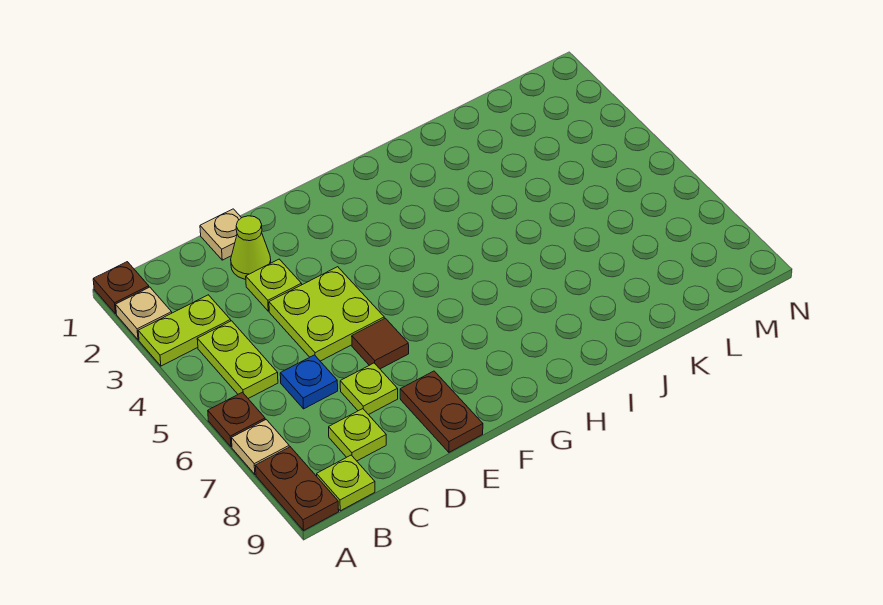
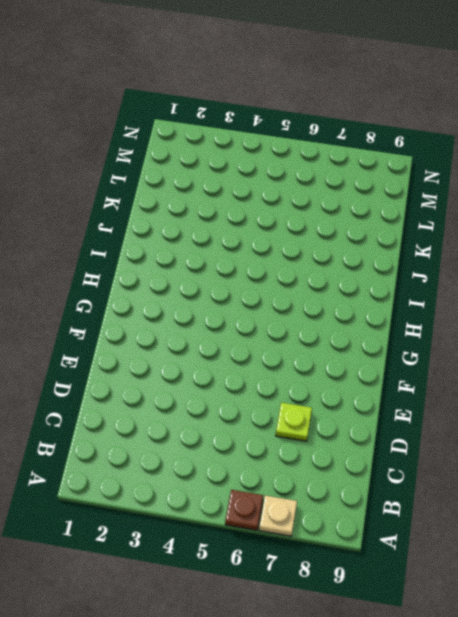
none -> brown plate A1 level 1
none -> tan plate A2 level 1
none -> lime plate A3:B3 level 1

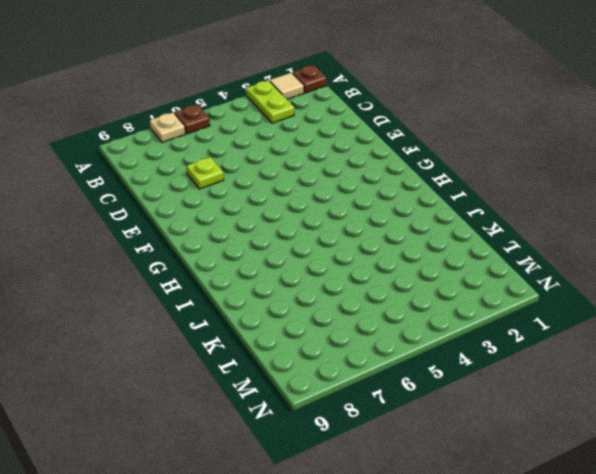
tan tile A2 level 1 -> tan plate A2 level 1
none -> brown plate A8:A9 level 1
none -> lime plate B4:B5 level 1
none -> lime plate B9 level 1

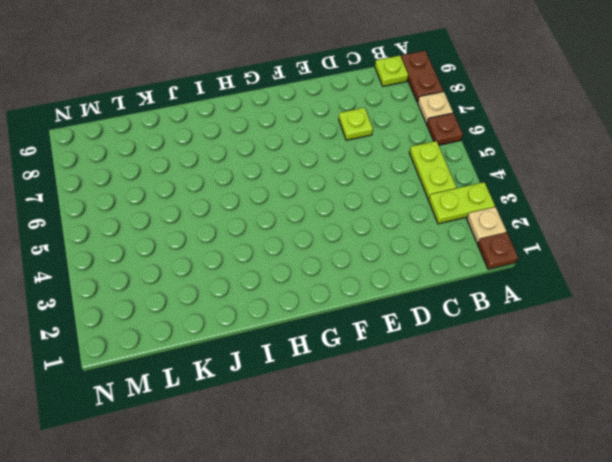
none -> blue plate C6 level 1
none -> lime plate C8 level 1
none -> tan plate D1 level 1

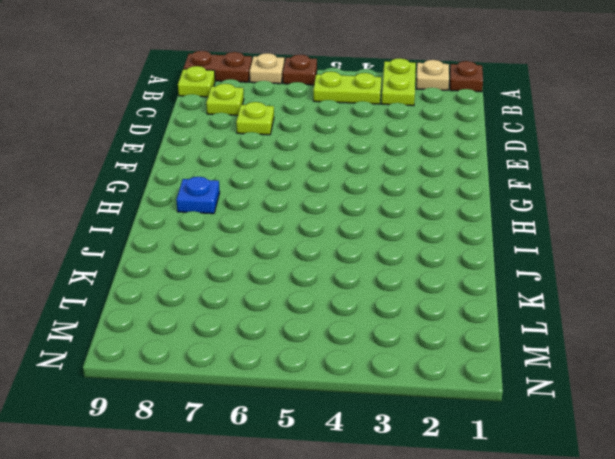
blue plate H8 level 1 -> blue plate C6 level 1
none -> tan plate D1 level 1
none -> lime cone D2 level 1
none -> lime plate D3 level 1

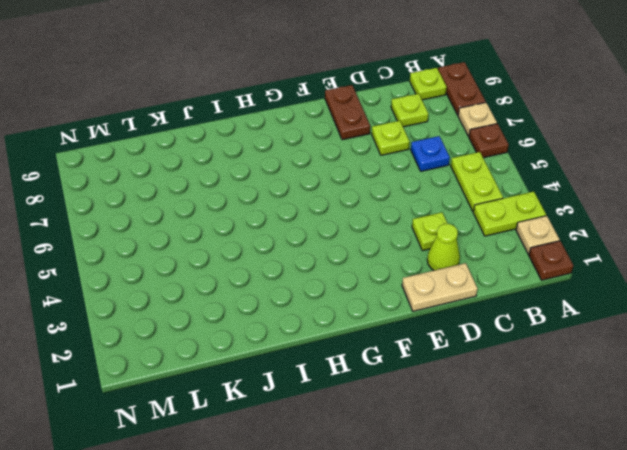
tan plate D1:E1 level 1 -> tan plate D1 level 1
none -> lime plate D4:E5 level 1
none -> brown tile E6 level 1

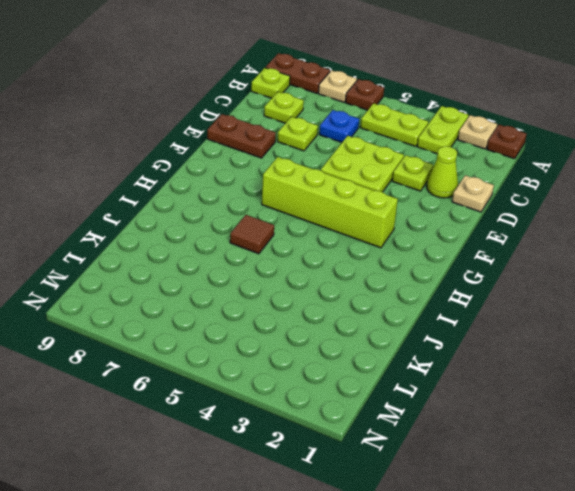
lime brick G3:G6 level 1 -> none
brown tile I6 level 1 -> brown tile E6 level 1

